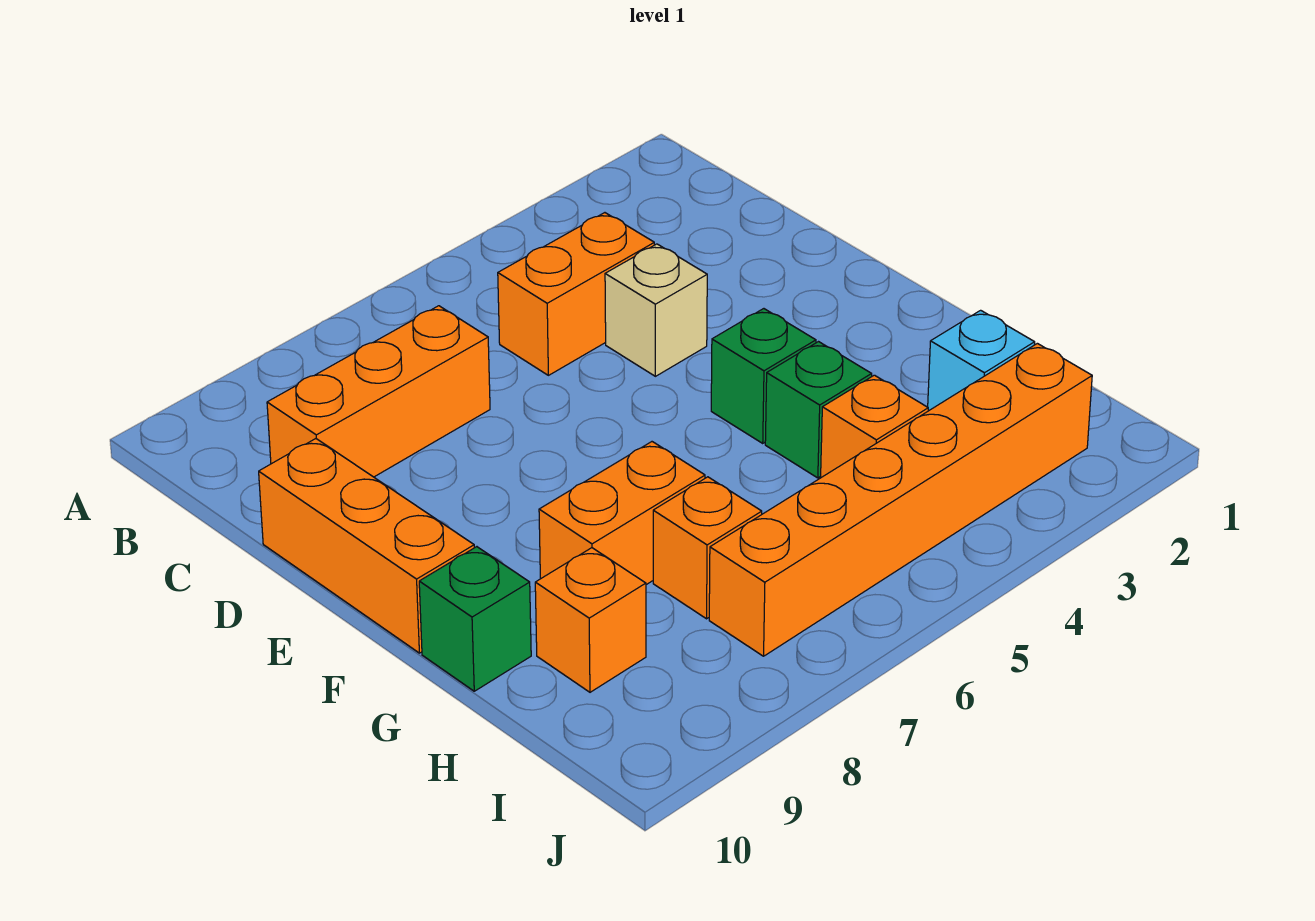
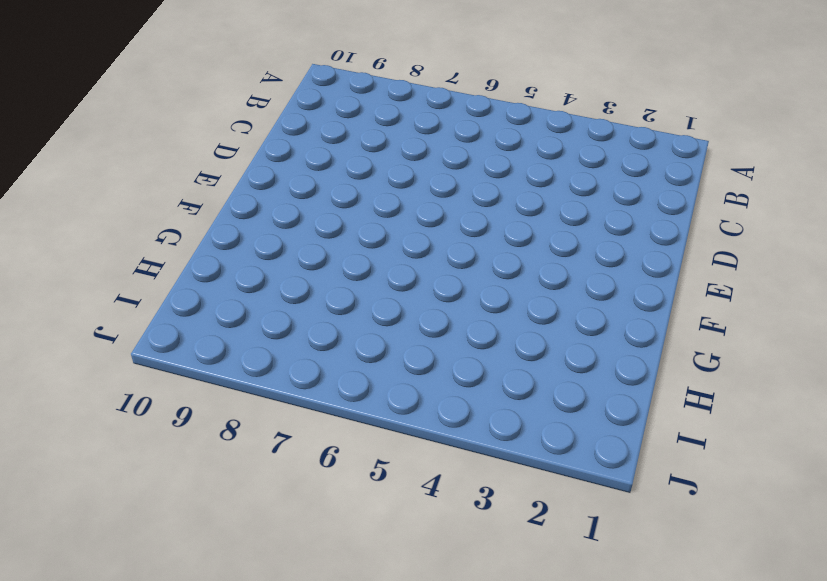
none -> orange brick C4:C5 level 1
none -> orange brick C7:C9 level 1
none -> tan brick D4 level 1

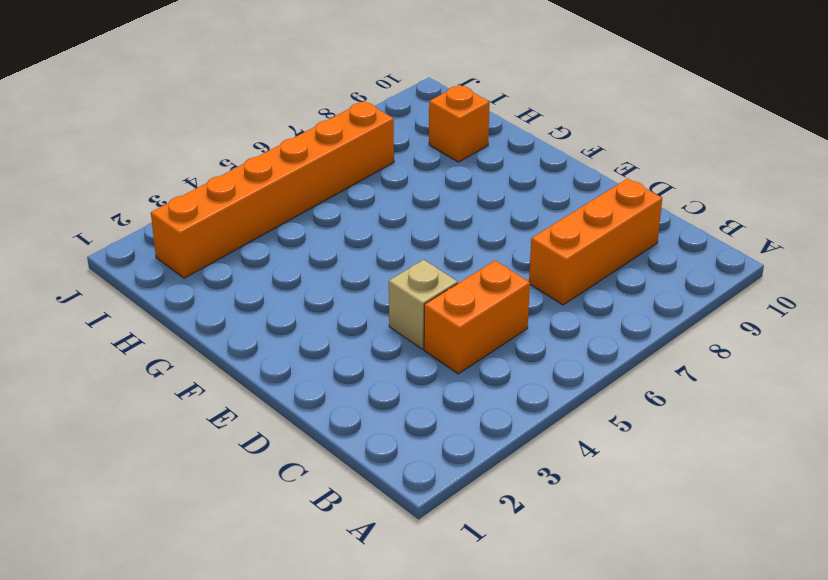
none -> orange brick D10:F10 level 1
none -> green brick F4 level 1
none -> green brick G4 level 1

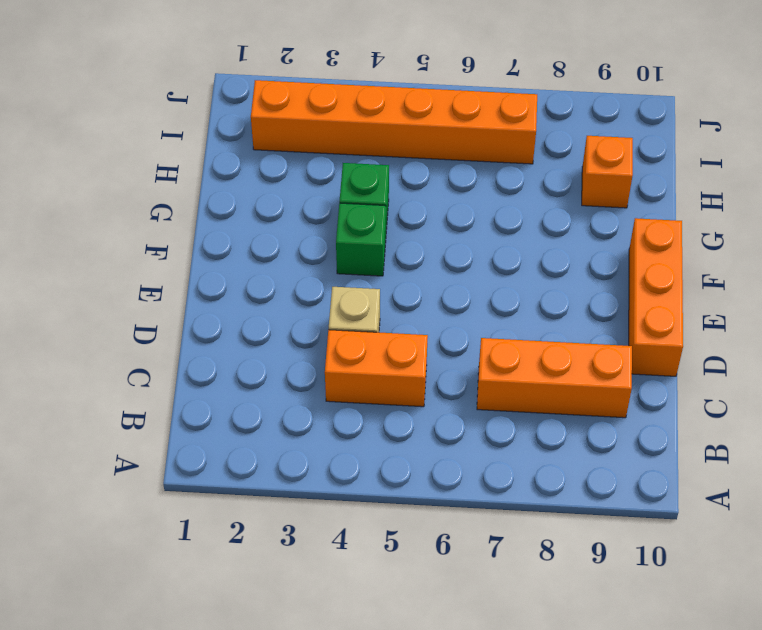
none -> orange brick G7:G8 level 1
none -> green brick G10 level 1
none -> cyan brick H2 level 1

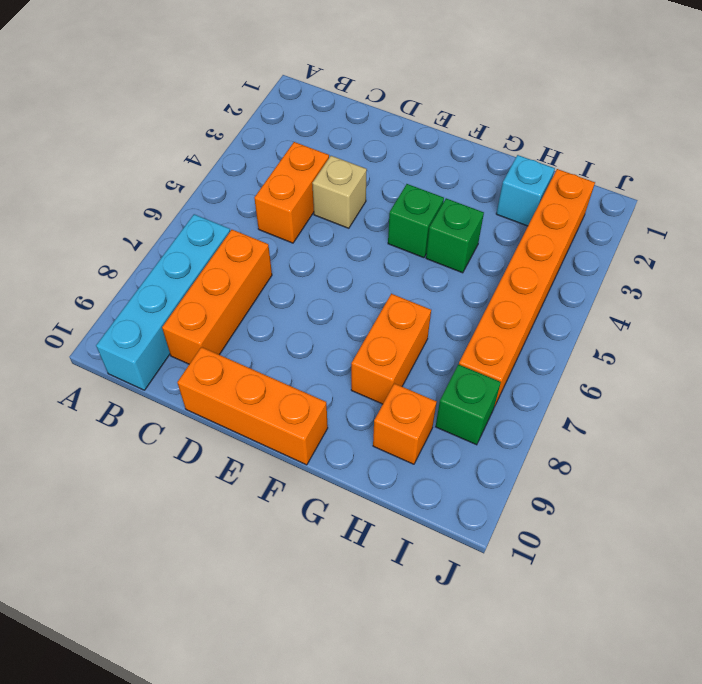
cyan brick B7:B10 level 1 -> none
green brick I8 level 1 -> green brick G10 level 1
none -> orange brick H4 level 1
none -> orange brick H7 level 1

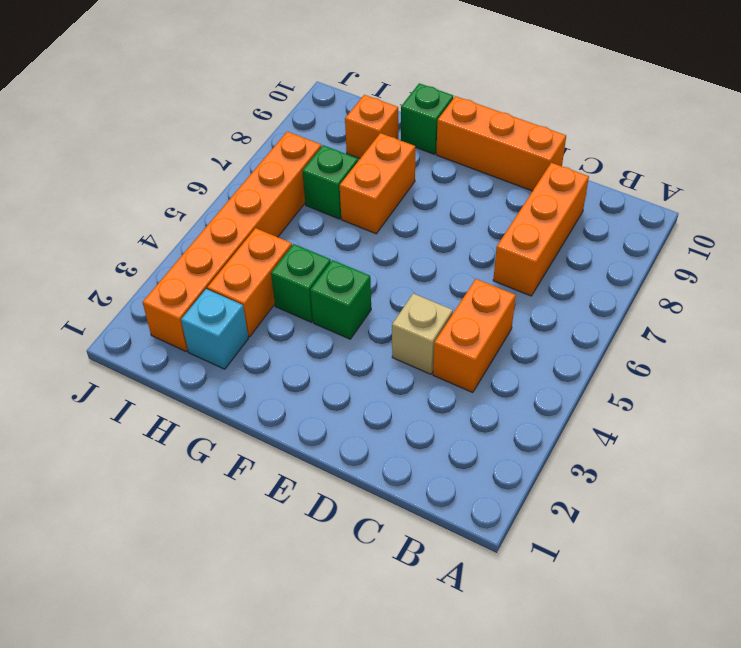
orange brick H3:H4 level 1 -> orange brick H4 level 1
green brick H7 level 1 -> orange brick H7 level 1

